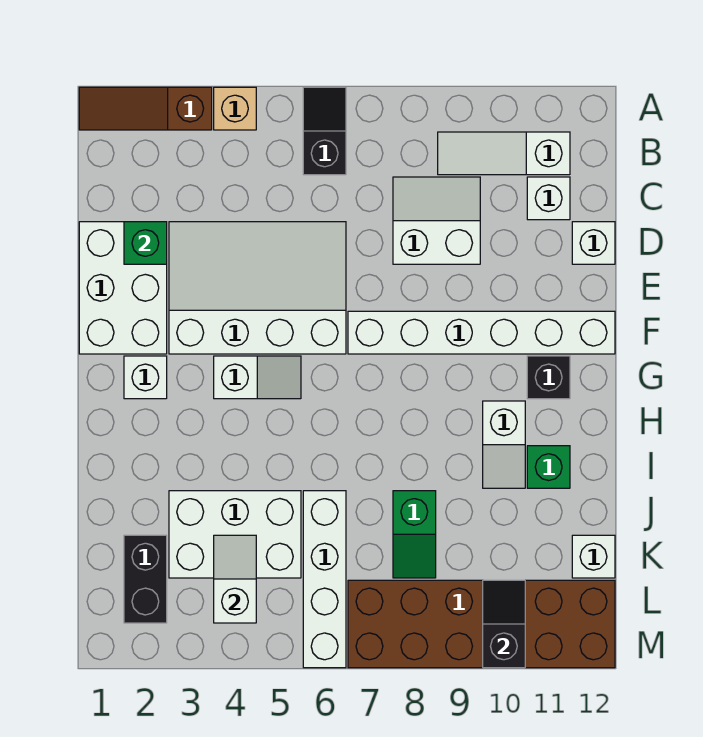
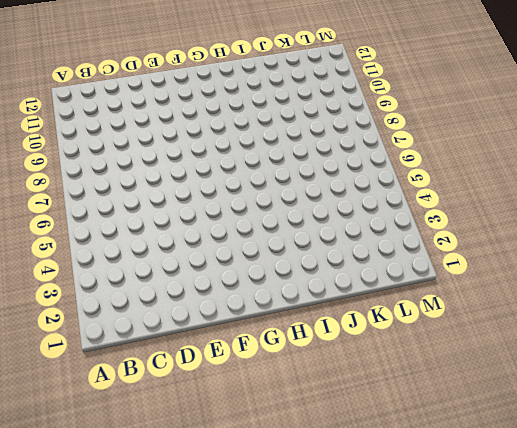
none -> brown slope A1:A3 level 1 top 3
none -> tan brick A4 level 1
none -> black slope A6:B6 level 1 top B

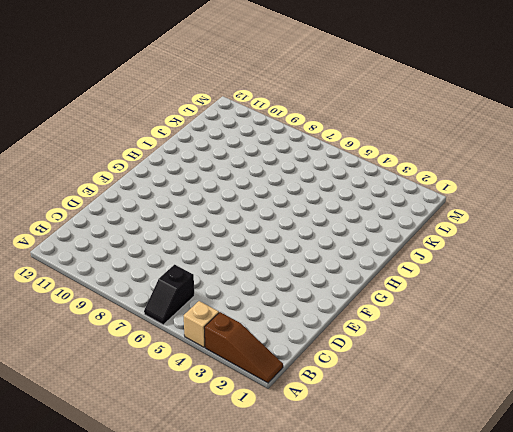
none -> white slope B9:B11 level 1 top 11
none -> white slope C8:D9 level 1 top D
none -> white brick C11 level 1

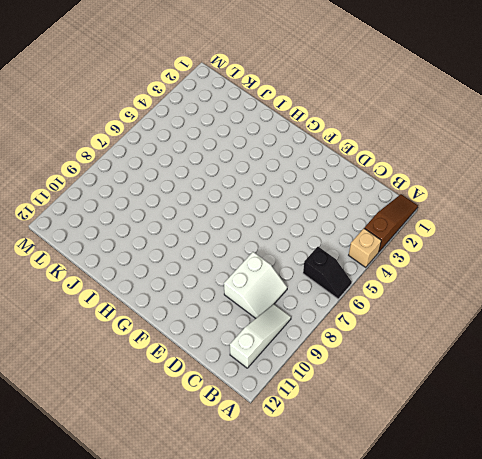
none -> white brick C11 level 1
none -> white brick D1:F2 level 1
none -> white slope D3:F6 level 1 top F

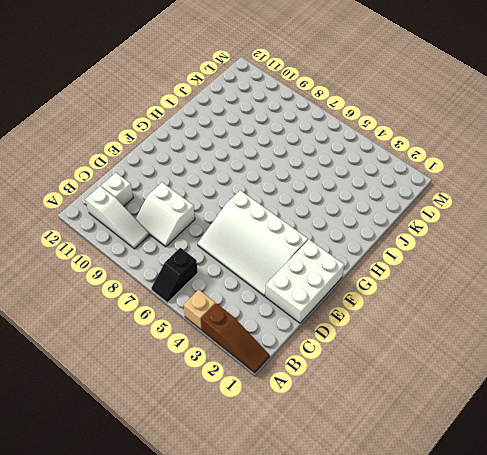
none -> white brick D12 level 1
none -> white brick F7:F12 level 1
none -> white brick G2 level 1

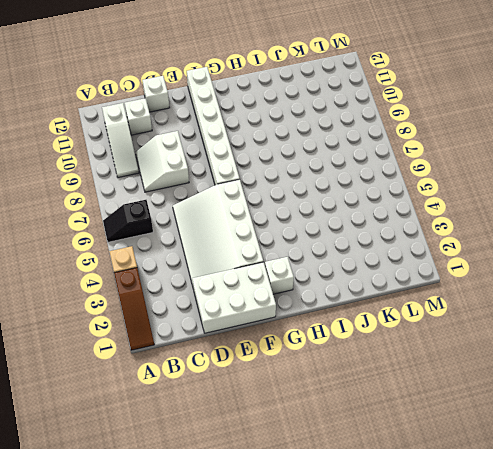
none -> white slope G4:G5 level 1 top 4
none -> black brick G11 level 1
none -> white slope H10:I10 level 1 top H

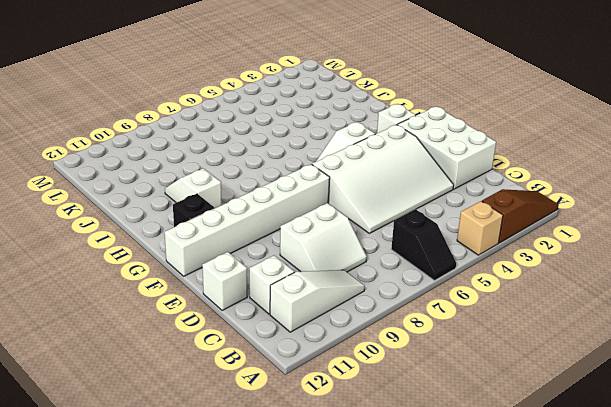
none -> green brick I11 level 1
none -> white brick J3:K5 level 1
none -> white brick J6:M6 level 1

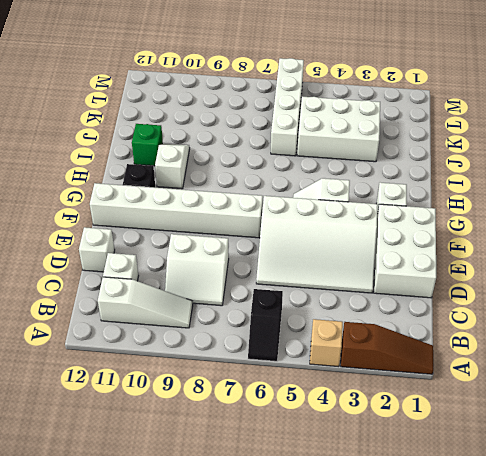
none -> green slope J8:K8 level 1 top J
none -> black brick K2:L2 level 1
none -> white brick K12 level 1

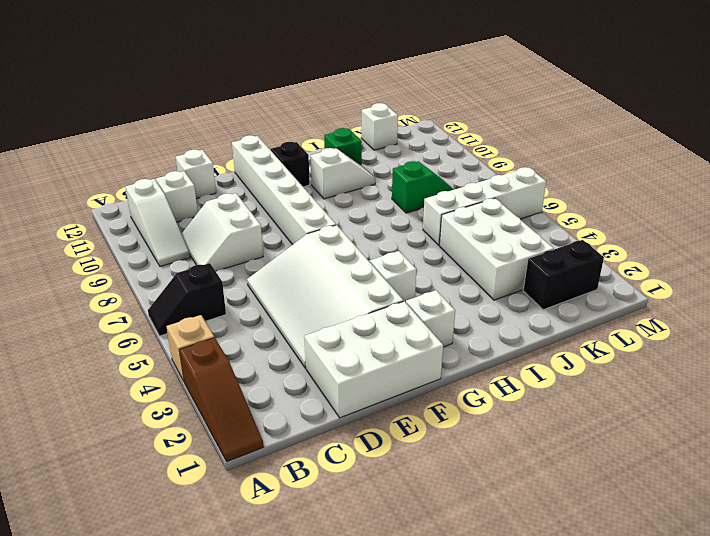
none -> brown brick L7:M12 level 1
none -> green brick D2 level 2
none -> white slope K4:L4 level 2 top L

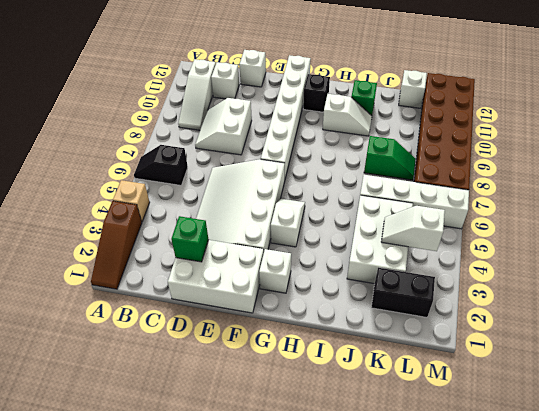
none -> black slope L10:M10 level 2 top M

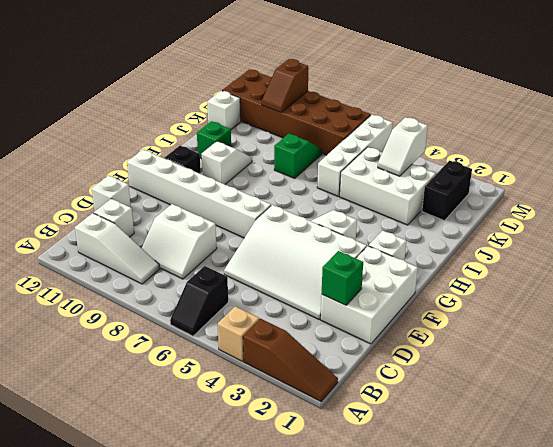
brown slope L10:M10 level 2 top M -> black slope L10:M10 level 2 top M

